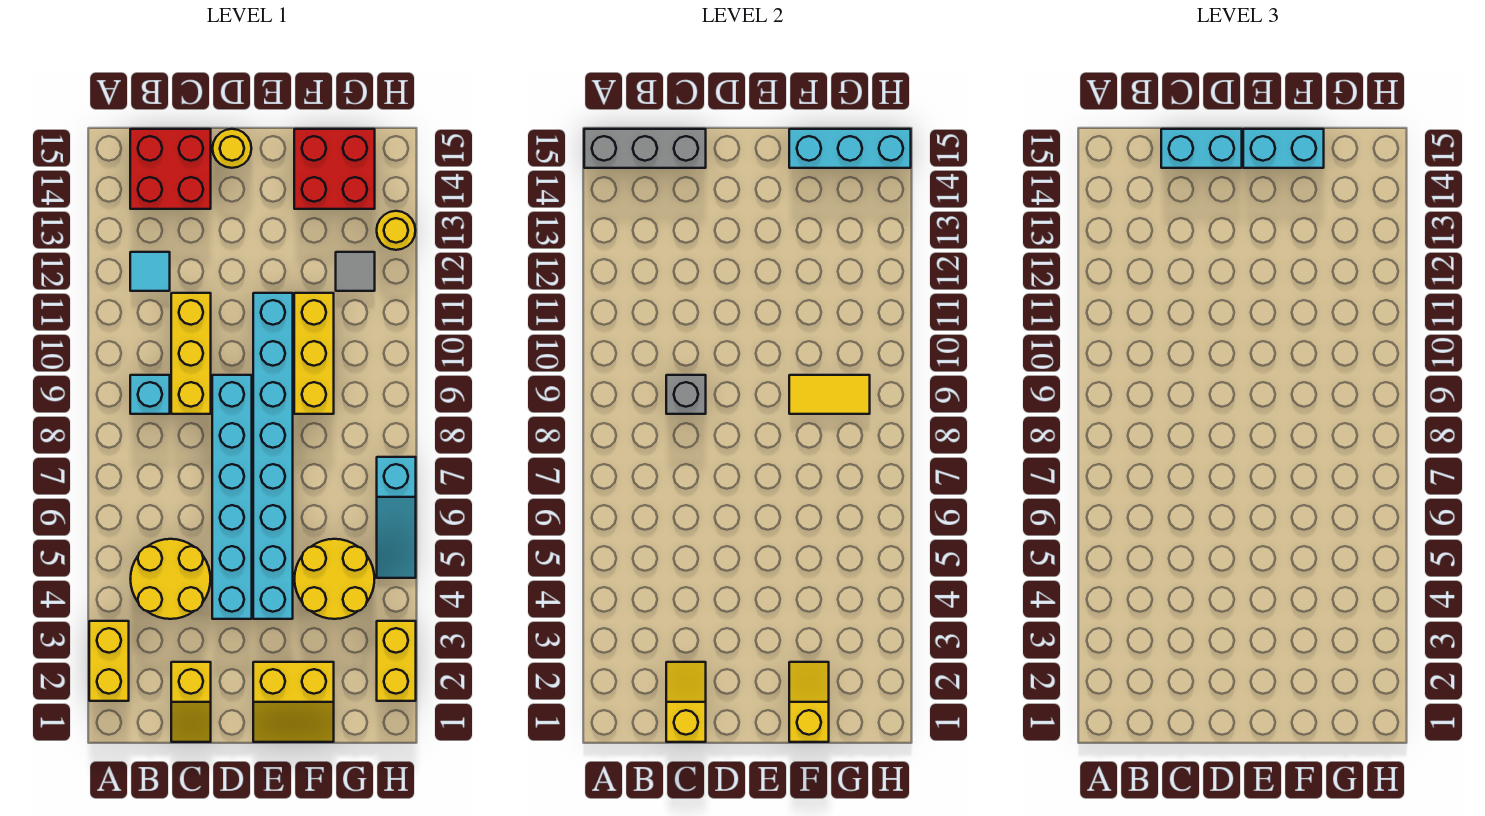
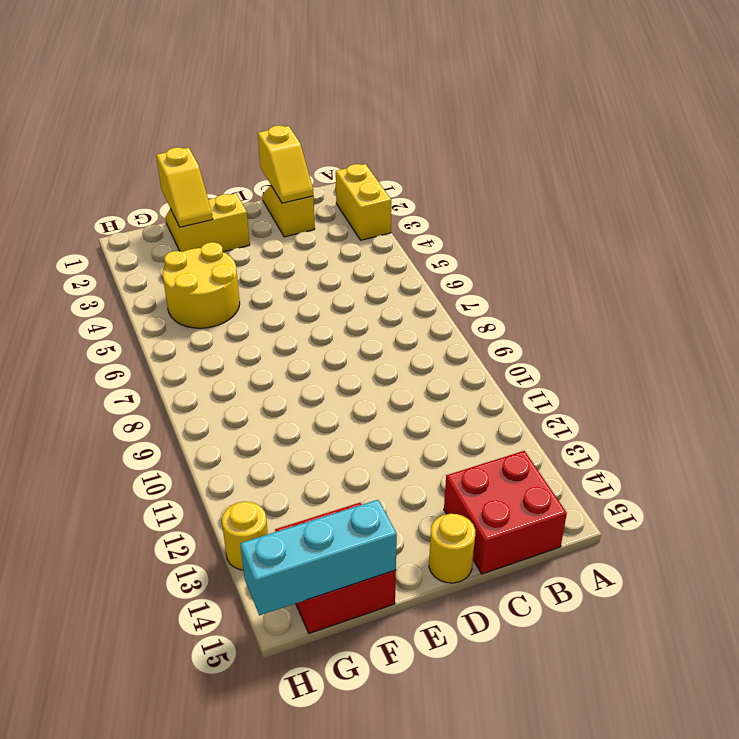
none -> yellow round brick B4:C5 level 1
none -> cyan brick B9 level 1
none -> cyan tile B12 level 1

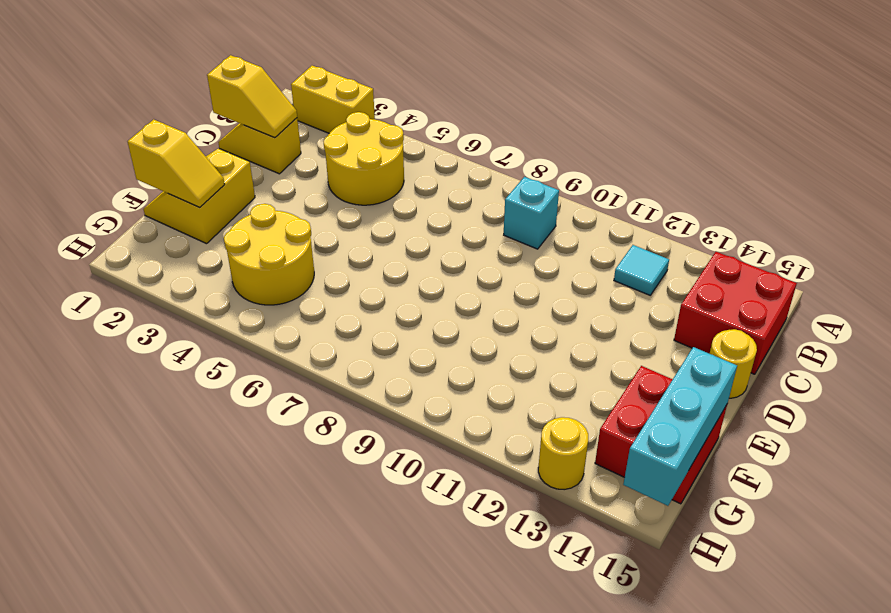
none -> yellow brick C9:C11 level 1
none -> cyan brick D4:D9 level 1
none -> cyan brick E4:E11 level 1

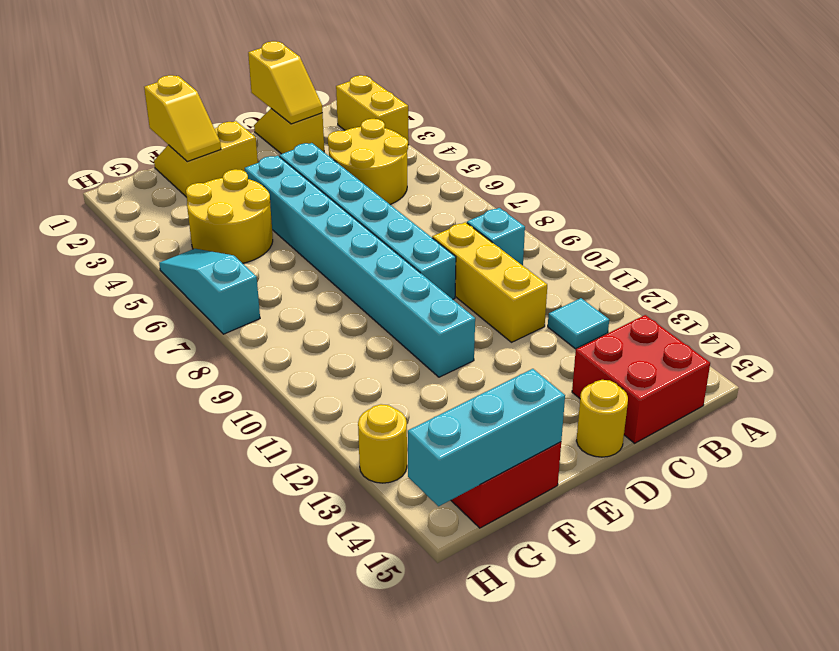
none -> yellow brick F9:F11 level 1
none -> grey tile G12 level 1
none -> yellow brick H2:H3 level 1

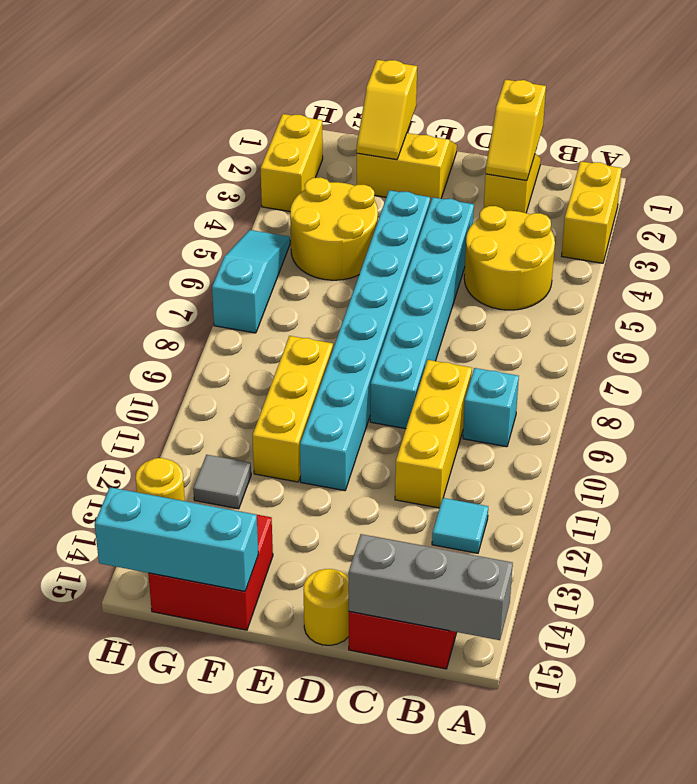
none -> grey brick C9 level 2
none -> yellow tile F9:G9 level 2
none -> cyan brick C15:D15 level 3

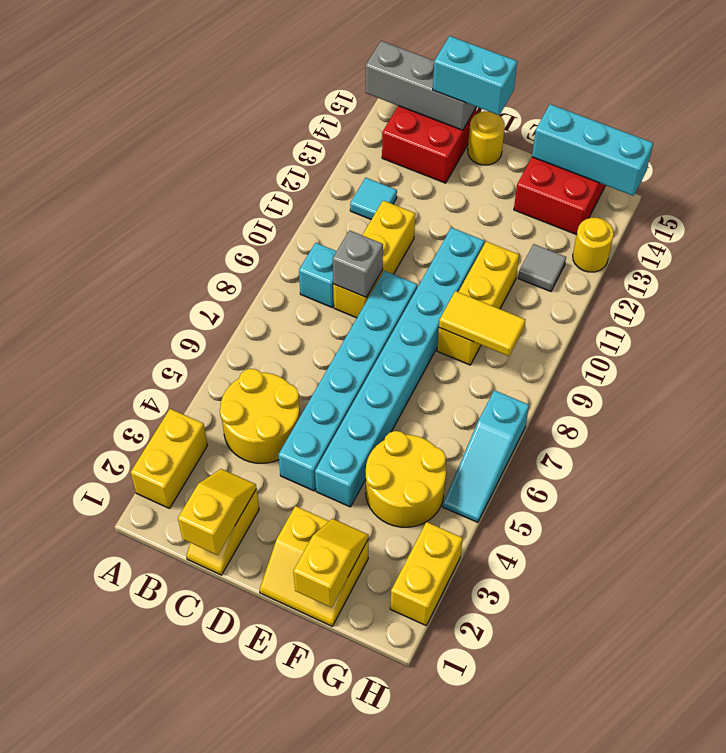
none -> cyan brick E15:F15 level 3

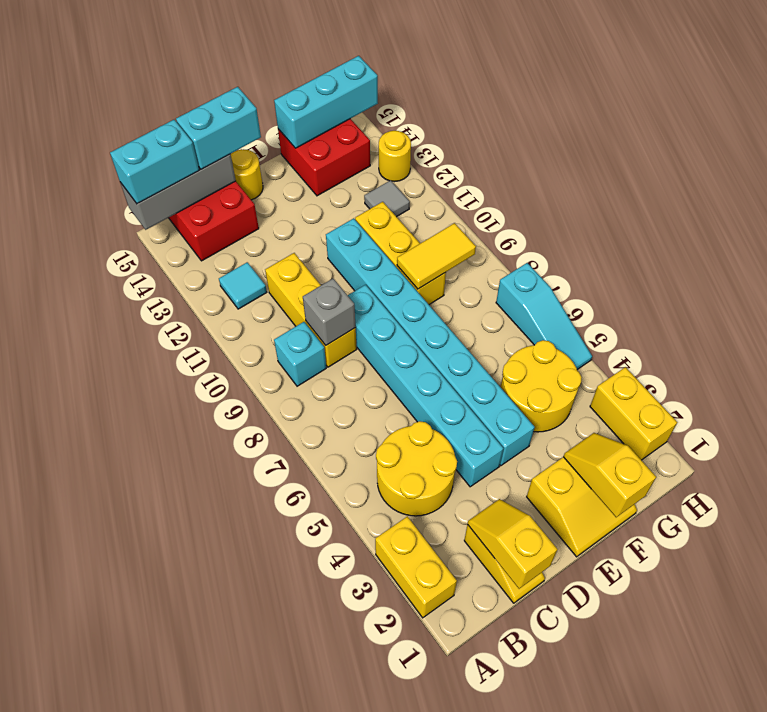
cyan brick A15:B15 level 3 -> cyan brick E15:F15 level 3

